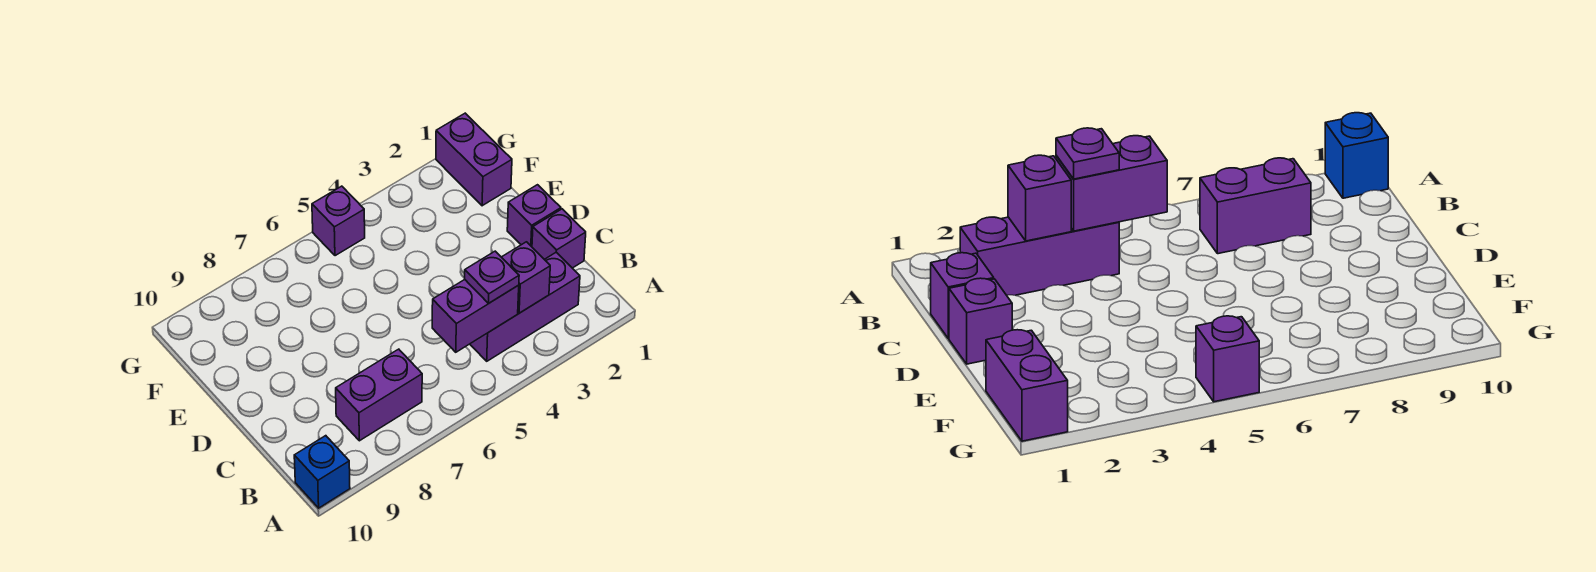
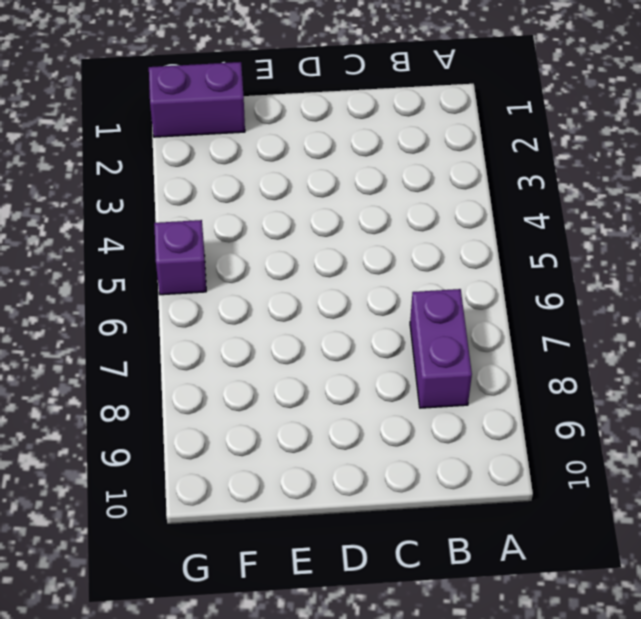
none -> blue brick A10 level 1
none -> purple brick B2:B4 level 1

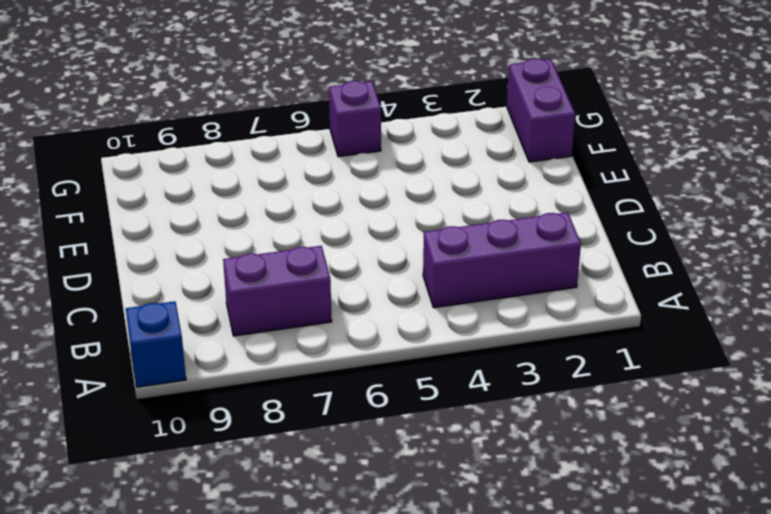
none -> purple brick C1 level 1
none -> purple brick D1 level 1

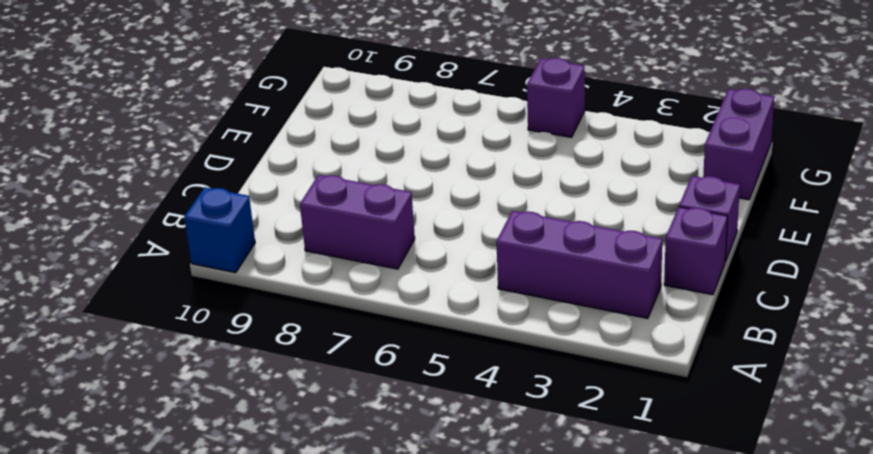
none -> purple brick B3 level 2
none -> purple brick B4:B5 level 2

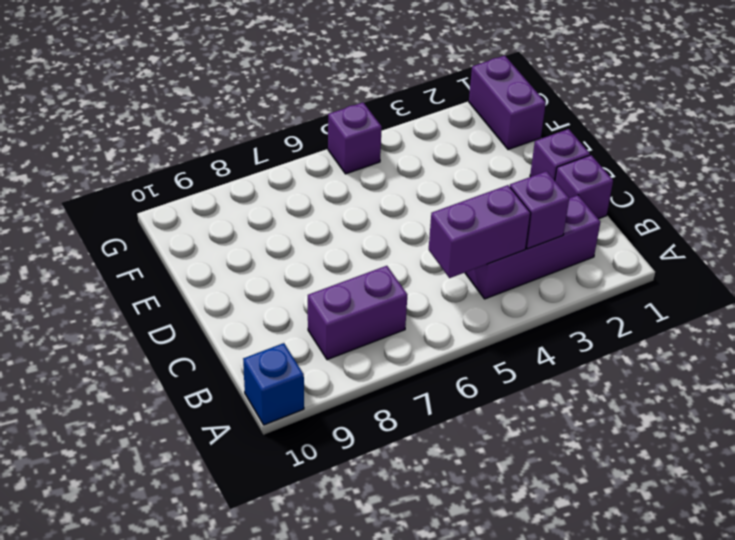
none -> purple plate B4 level 3

